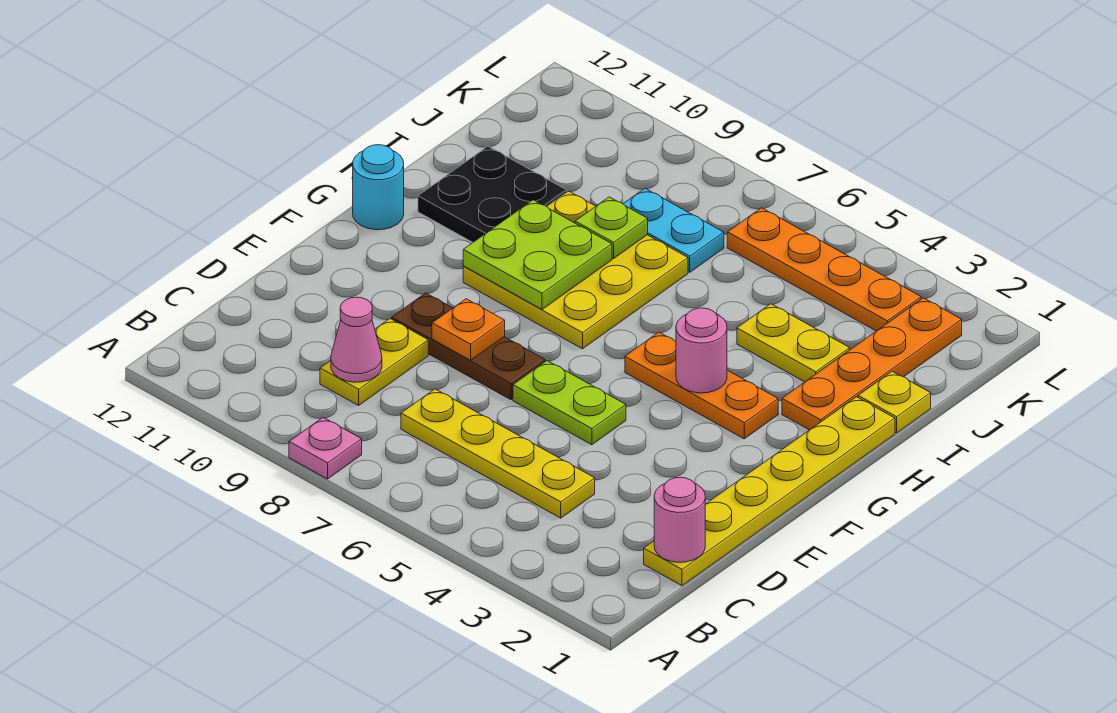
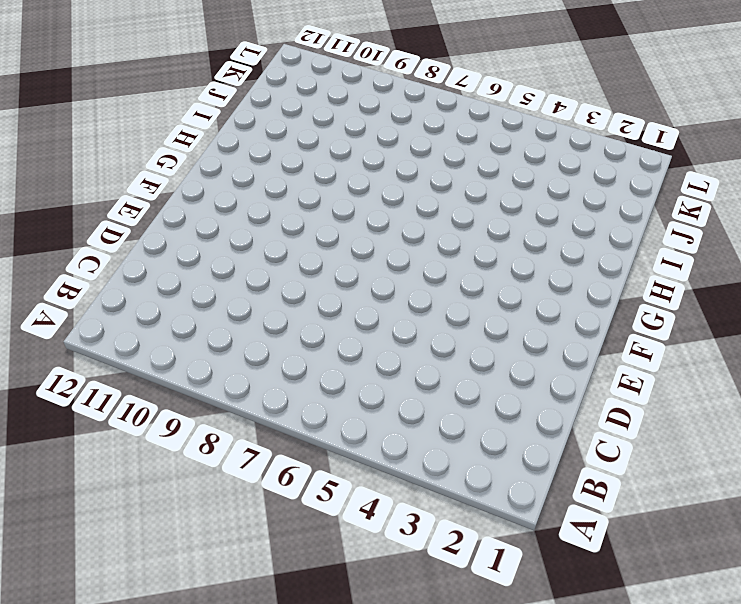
none -> pink plate A8 level 1
none -> yellow plate C1:H1 level 1
none -> yellow plate C4:C7 level 1

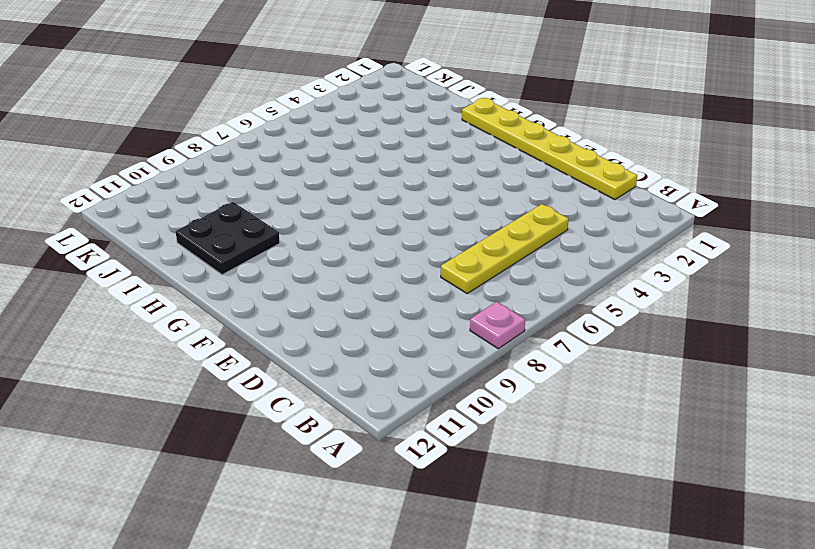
none -> yellow plate C9:D9 level 1
none -> lime plate E5:E6 level 1
none -> brown plate E7:E9 level 1

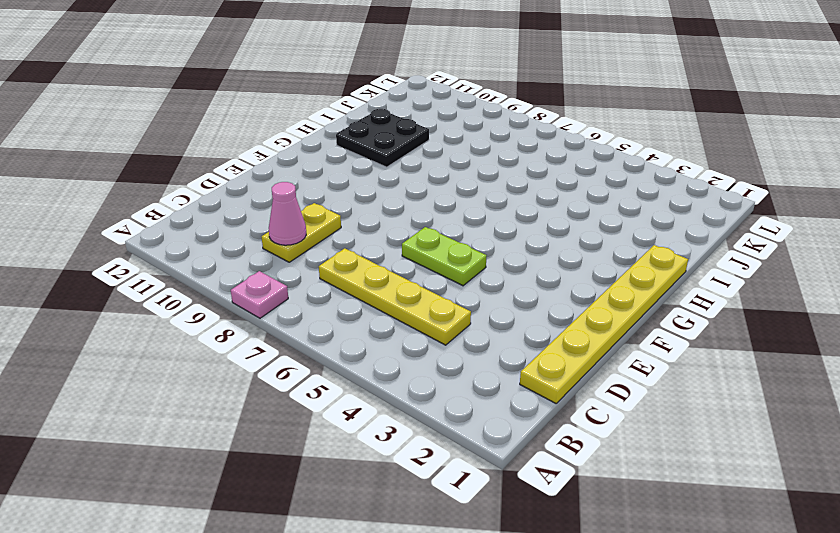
none -> brown plate E7:E9 level 1
none -> orange plate G3:G5 level 1
none -> yellow plate G7:I9 level 1

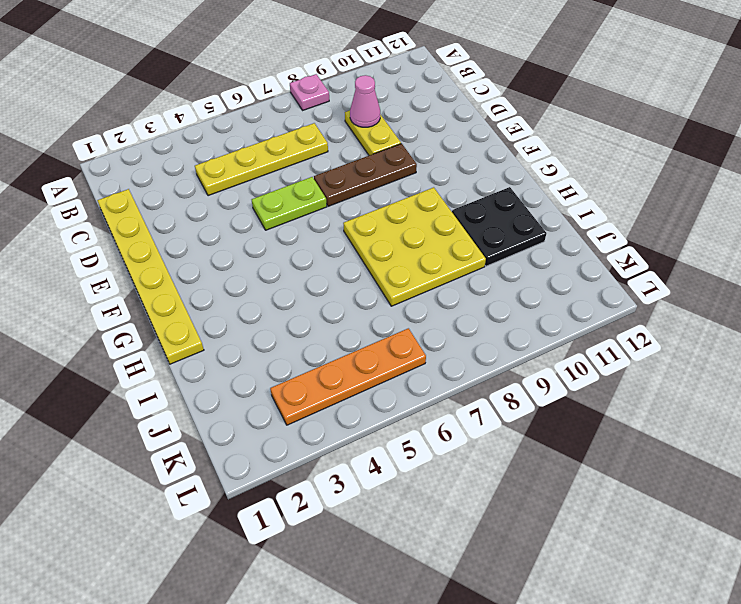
none -> orange plate G3:G5 level 1
none -> cyan round brick G12 level 1
none -> orange plate H2:K2 level 1

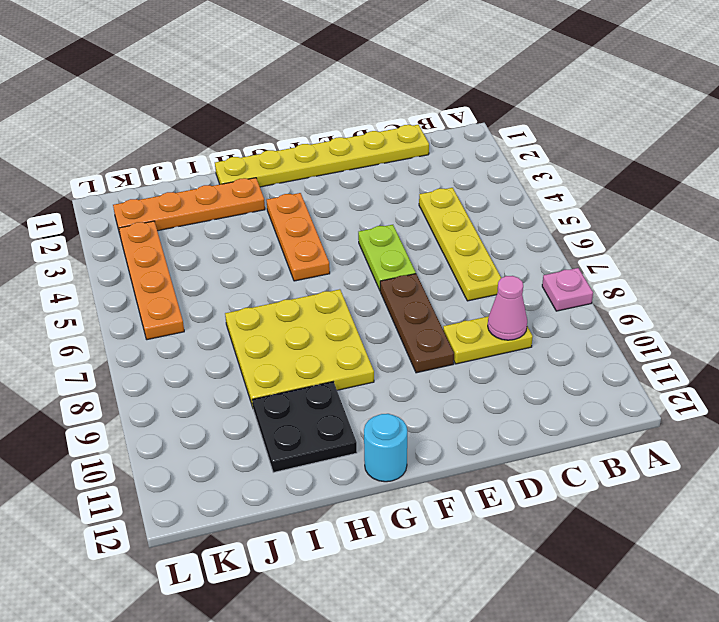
none -> yellow plate I1 level 1
none -> yellow plate I3:I4 level 1
none -> cyan plate J7:J8 level 1

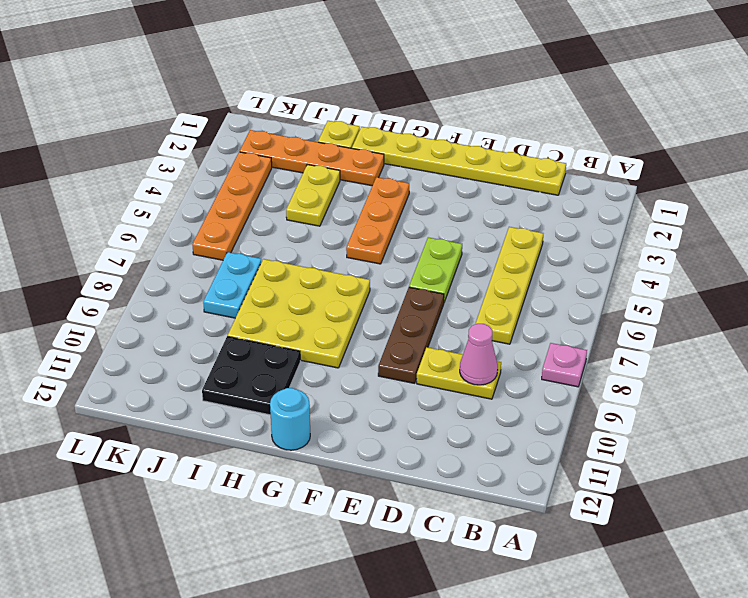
none -> pink round brick C1 level 2
none -> orange plate E8 level 2
none -> pink round brick G4 level 2

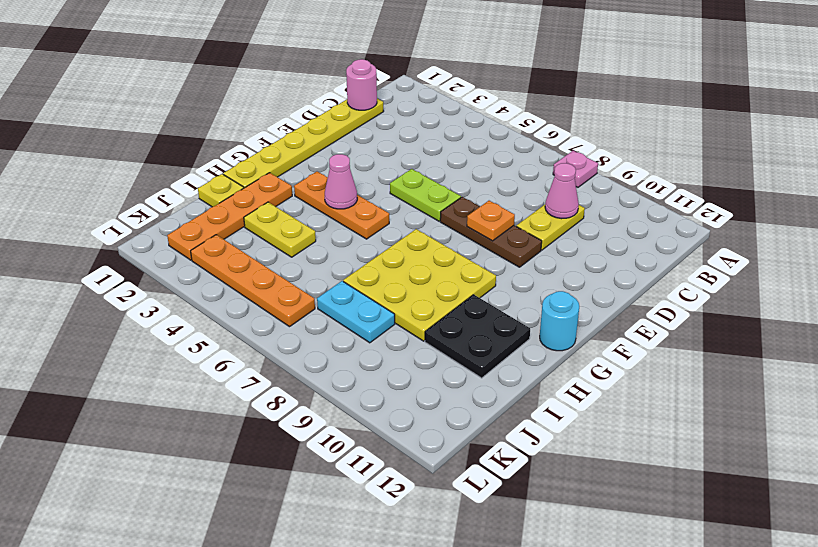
pink cone G4 level 2 -> pink round brick G4 level 2
none -> yellow plate C4:C7 level 1
none -> lime plate G8:H9 level 2
none -> lime plate I8 level 2

